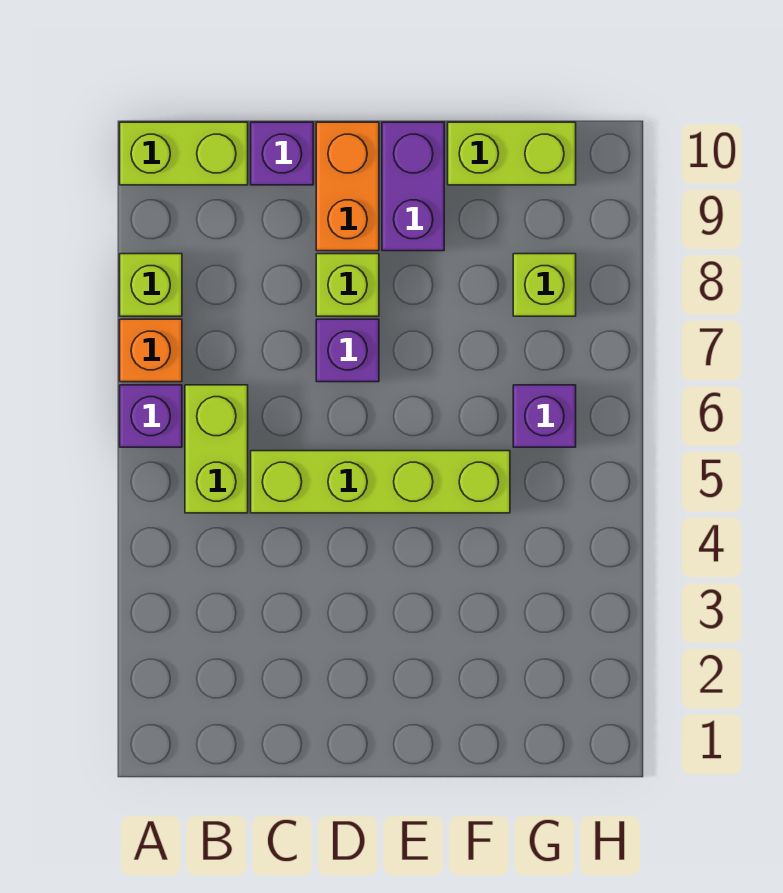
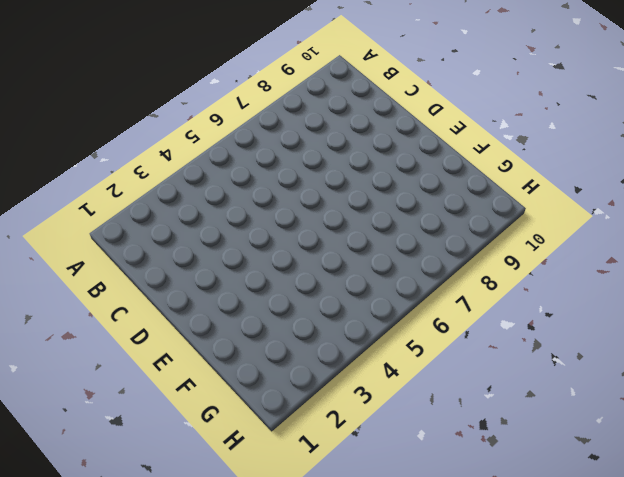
none -> purple brick A6 level 1
none -> orange brick A7 level 1
none -> lime brick A8 level 1

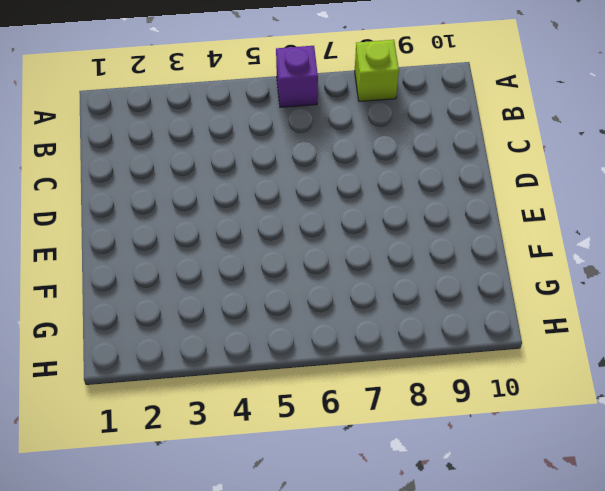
none -> orange brick A7 level 1
none -> lime brick A10:B10 level 1
none -> lime brick B5:B6 level 1

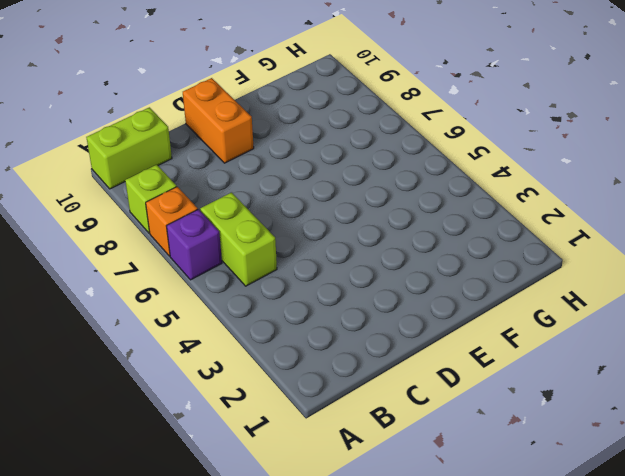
none -> lime brick C5:F5 level 1
none -> purple brick C10 level 1
none -> purple brick D7 level 1

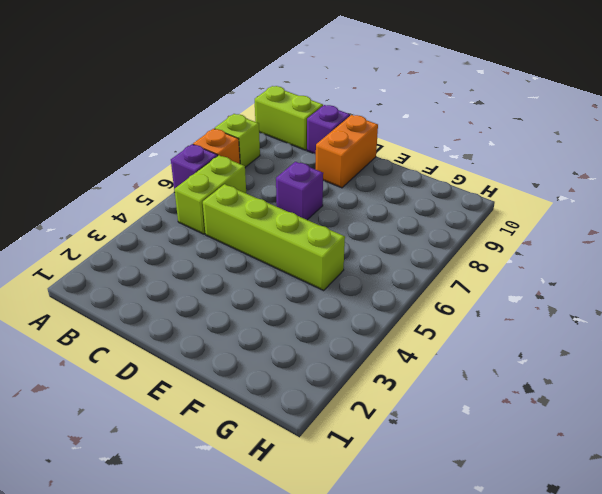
none -> lime brick D8 level 1
none -> purple brick E9:E10 level 1
none -> lime brick F10:G10 level 1

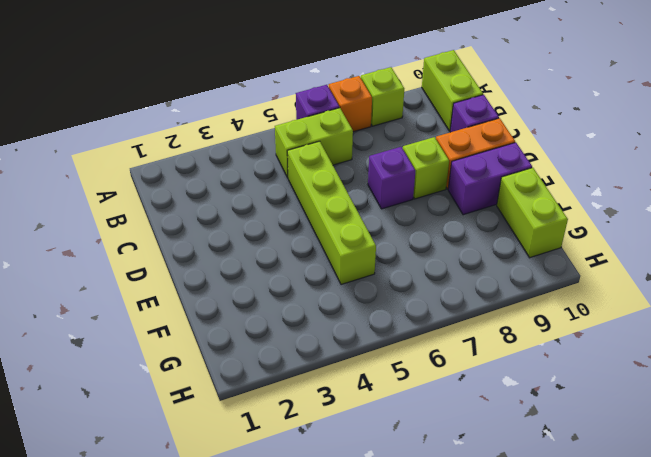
none -> purple brick G6 level 1
none -> lime brick G8 level 1

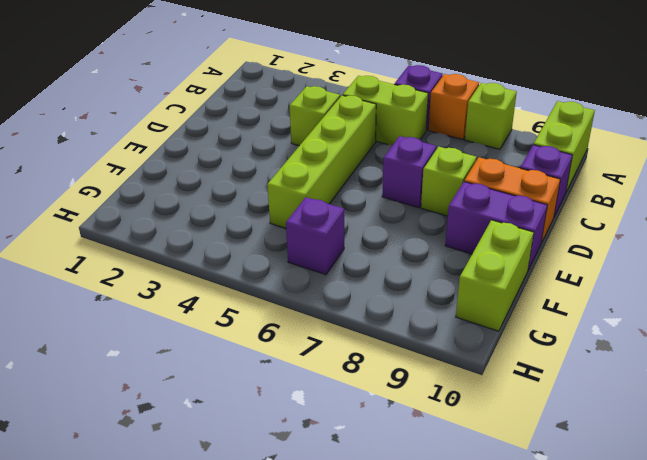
lime brick C4 level 1 -> lime brick G8 level 1

